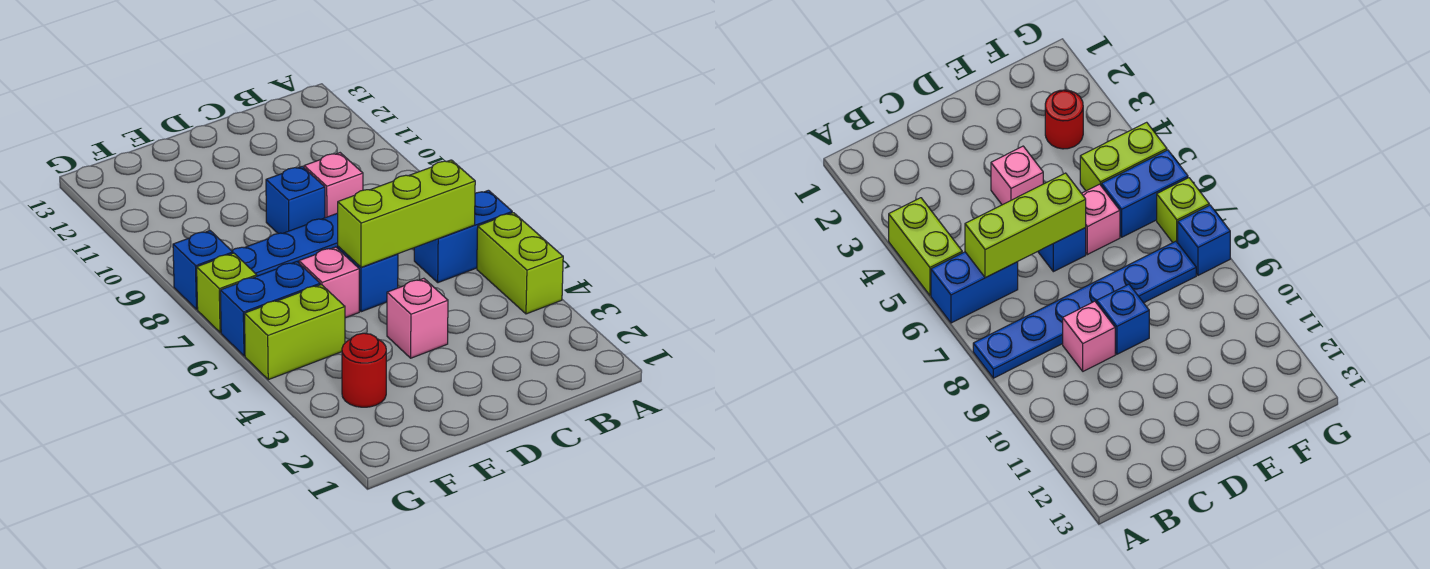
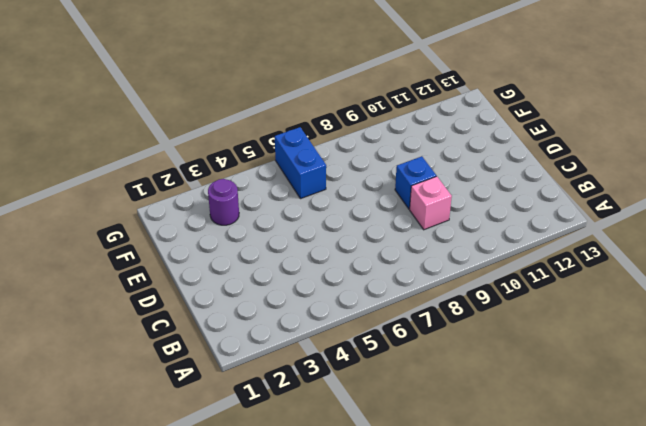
purple round brick F3 level 1 -> red round brick F3 level 1
none -> lime brick A4:A5 level 1
none -> blue brick A6:B6 level 1
none -> blue plate A8:F8 level 1

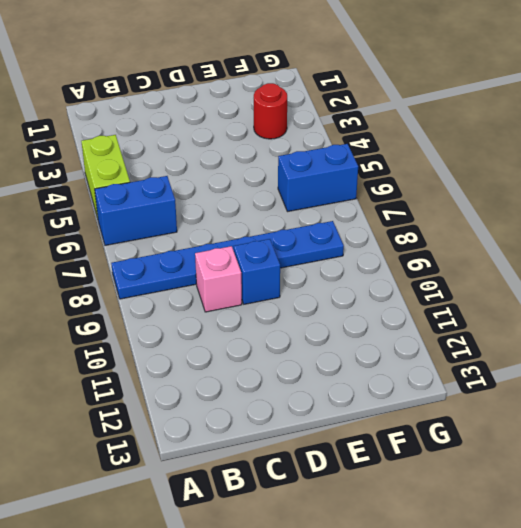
none -> pink brick D4 level 1
none -> blue brick D6 level 1
none -> pink brick E6 level 1

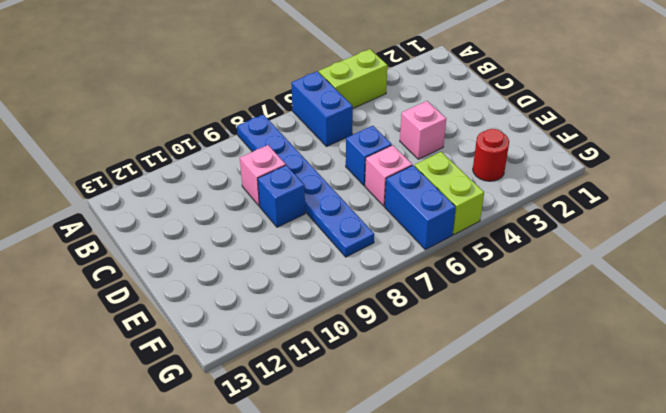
none -> lime brick G7 level 1
none -> blue brick G8 level 1
none -> lime brick B6:D6 level 2

